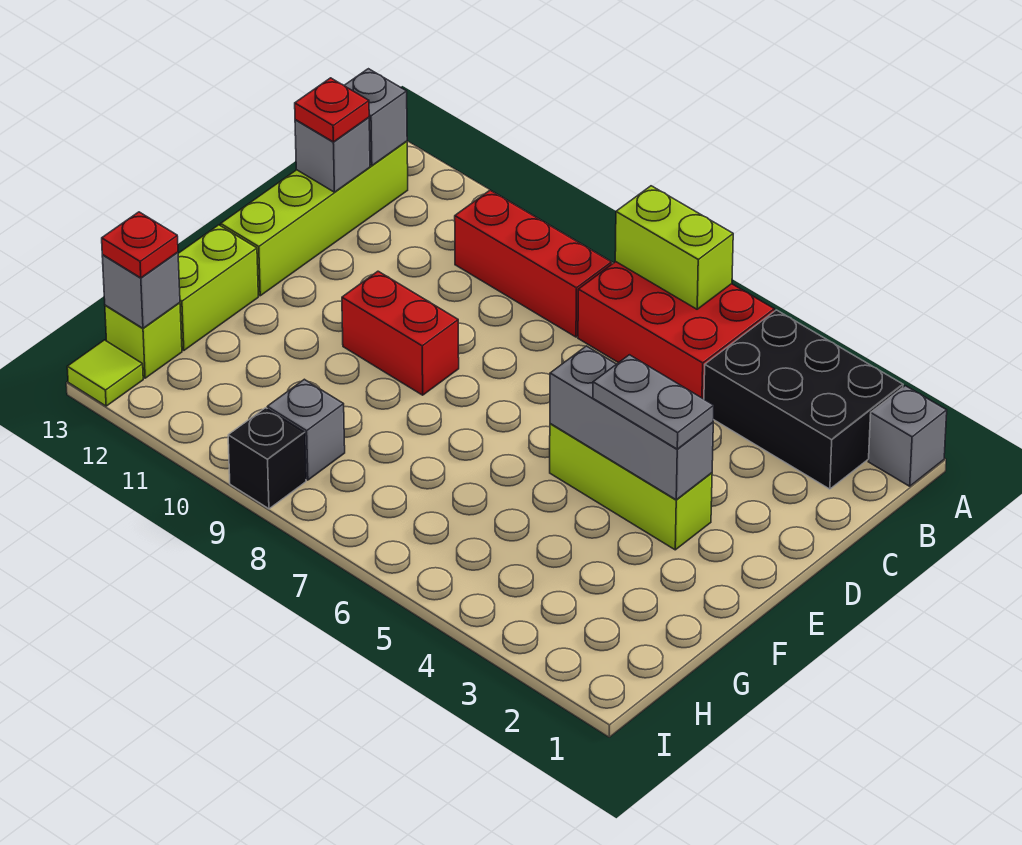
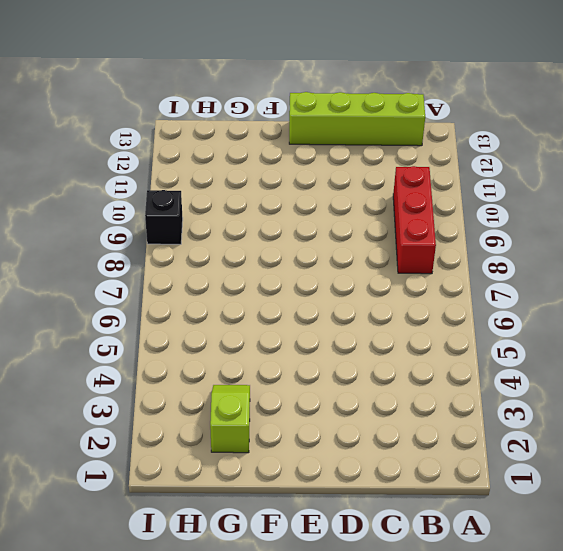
lime slope G2:G3 level 1 top 2 -> none
none -> grey brick A1 level 1
none -> black brick A2:B4 level 1
none -> red brick A5:B7 level 1

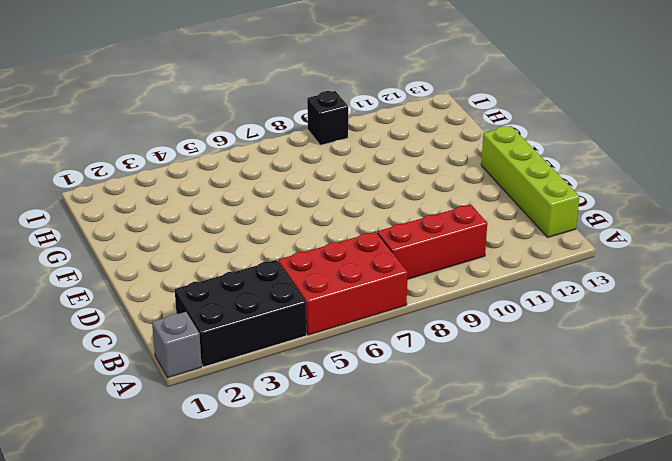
none -> lime brick E3:E5 level 1
none -> red brick E9:E10 level 1
none -> lime brick F13:G13 level 1

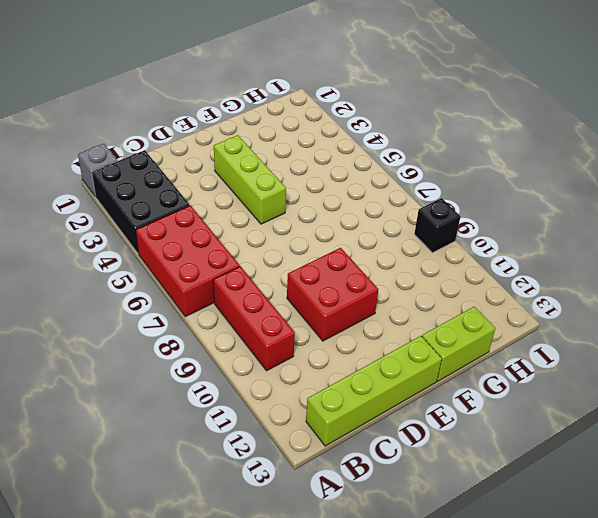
red brick D9:E10 level 1 -> red brick E9:E10 level 1
none -> grey brick H9 level 1
none -> lime brick H13 level 1
none -> lime tile I13 level 1

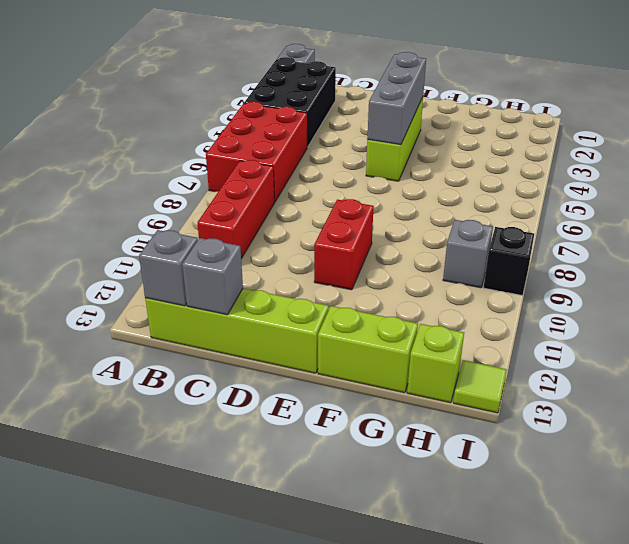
none -> lime brick A6:A7 level 2
none -> grey brick H13 level 2
none -> red plate C13 level 3

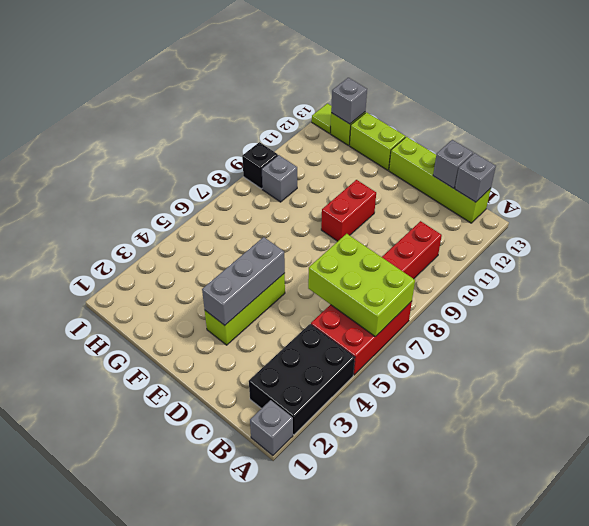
lime brick A6:C7 level 2 -> lime brick A6:A7 level 2
none -> red plate C13 level 3
none -> grey plate E3:E4 level 3
none -> red plate H13 level 3

